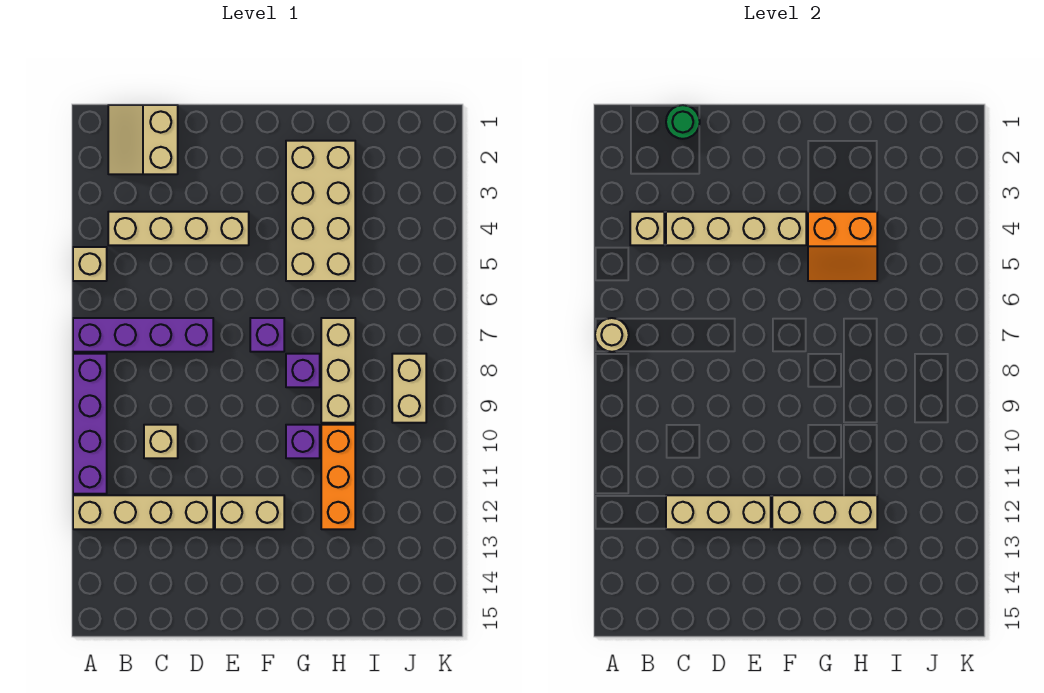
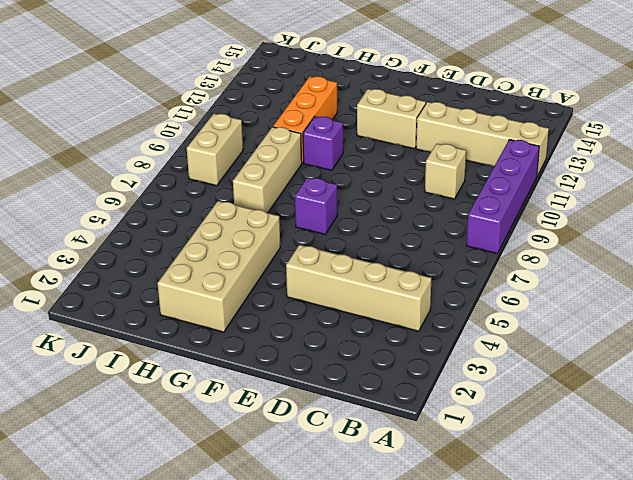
none -> tan brick A5 level 1
none -> purple brick A7:D7 level 1
none -> tan slope B1:C2 level 1 top C

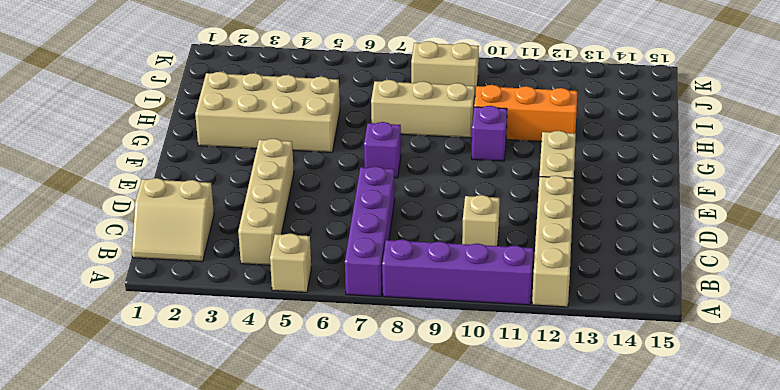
none -> purple brick G8 level 1
none -> tan round brick A7 level 2
none -> tan brick B4 level 2

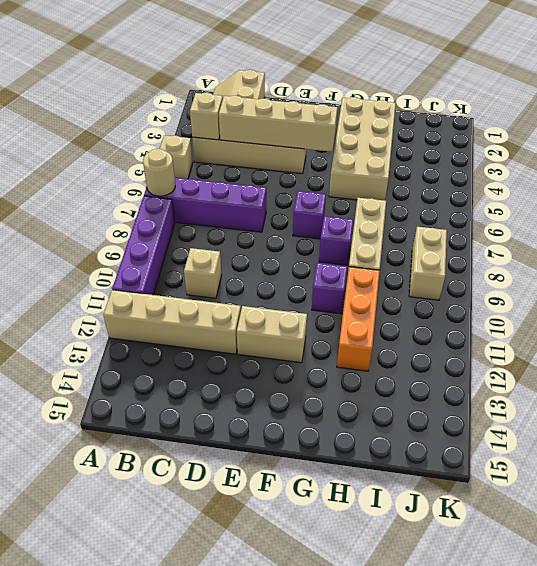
none -> green round brick C1 level 2
none -> tan brick C12:E12 level 2
none -> tan brick F12:H12 level 2

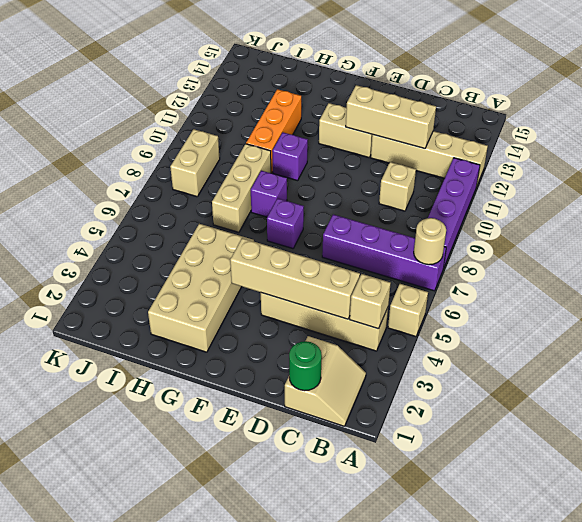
none -> tan brick F12:H12 level 2
none -> orange slope G4:H5 level 2 top 4

